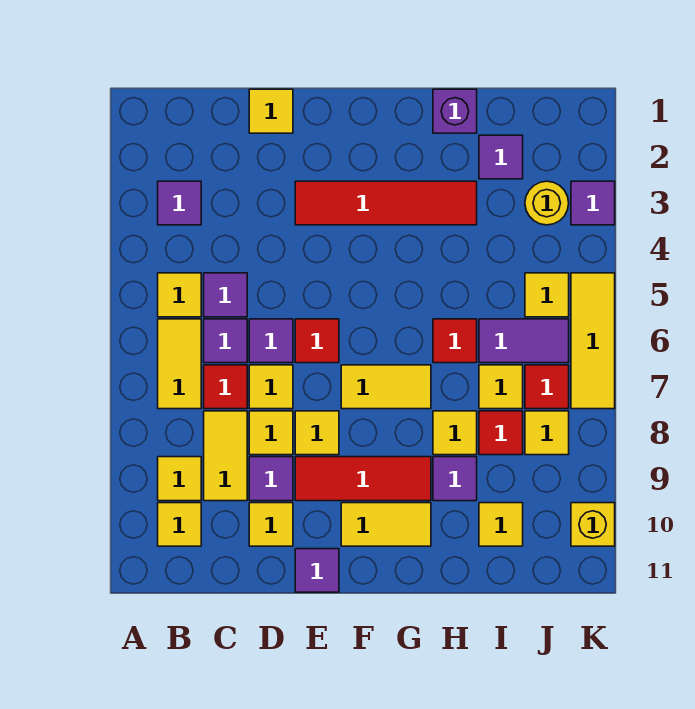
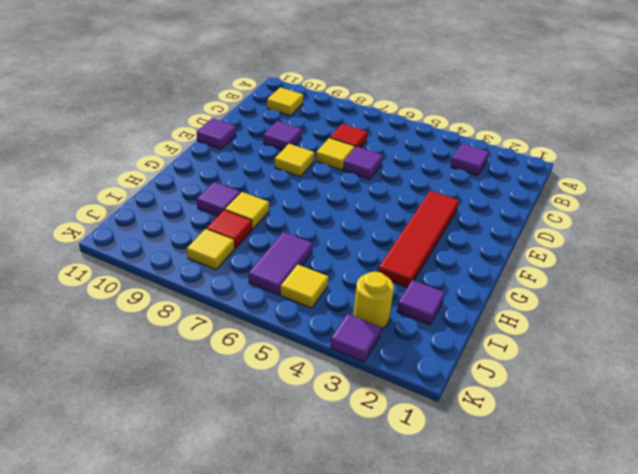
none -> yellow tile B5 level 1
none -> yellow tile B6:B7 level 1
none -> yellow tile B9 level 1
none -> purple tile C5 level 1

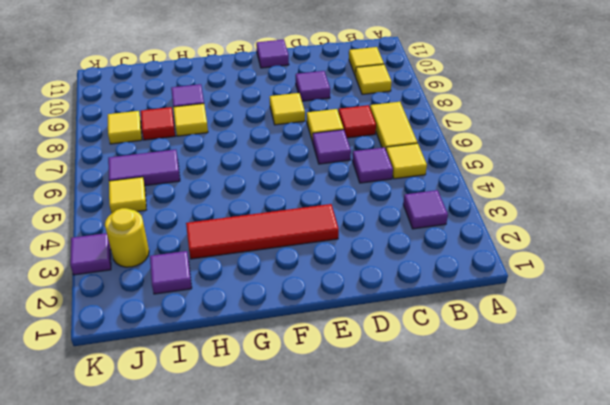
none -> purple tile C6 level 1
none -> yellow tile C8:C9 level 1
none -> yellow tile D1 level 1
none -> yellow tile D8 level 1

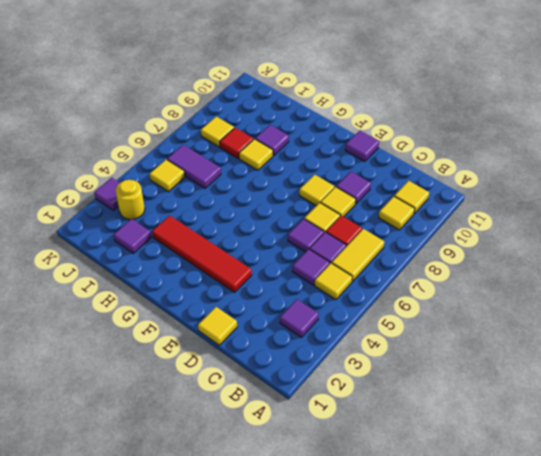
none -> yellow tile C8:C9 level 1
none -> yellow tile D10 level 1
none -> red tile E6 level 1
none -> red tile E9:G9 level 1

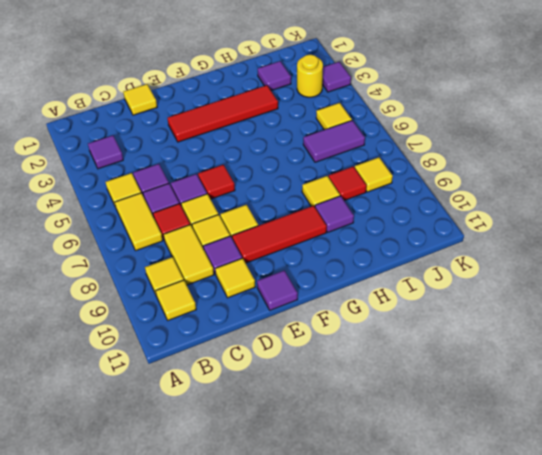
none -> yellow tile F7:G7 level 1
none -> yellow tile F10:G10 level 1
none -> purple brick H1 level 1
none -> red tile H6 level 1

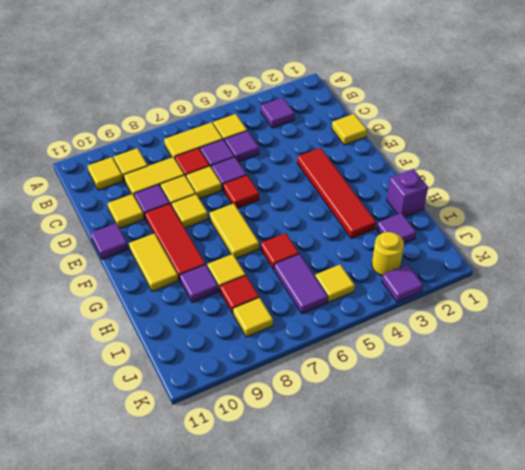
none -> yellow tile I7 level 1
none -> yellow tile I10 level 1
none -> red tile J7 level 1
none -> yellow tile K5:K7 level 1

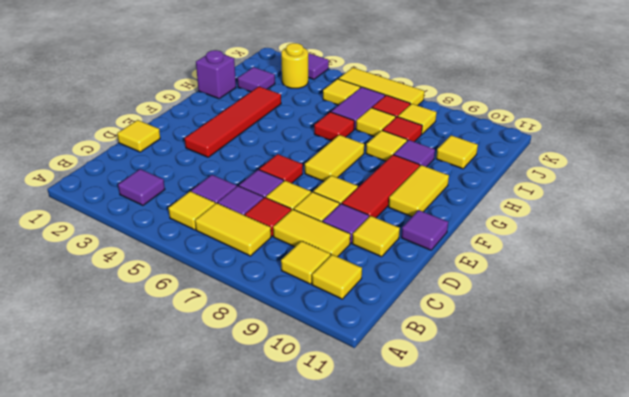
none -> yellow brick K10 level 1

